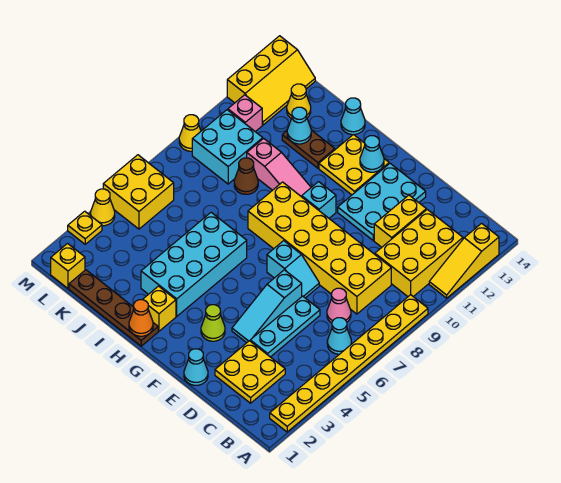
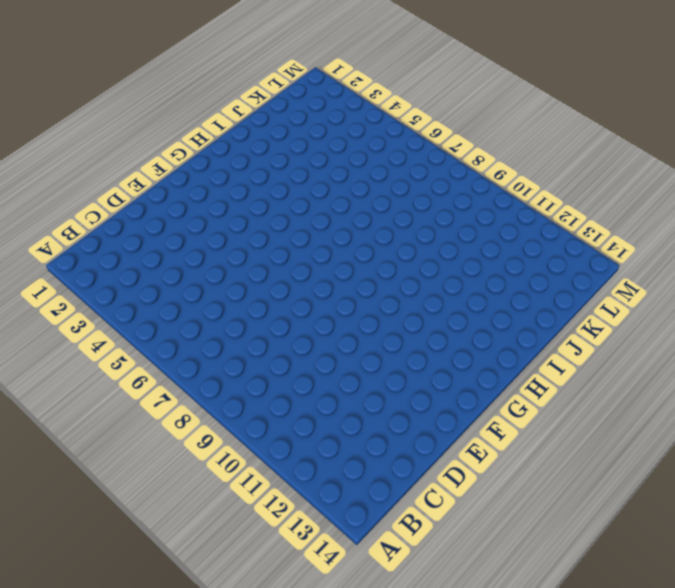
none -> yellow plate A2:A9 level 1
none -> yellow slope A11:A13 level 1 top 13
none -> cyan cone B6 level 1
none -> yellow brick B10:C12 level 1

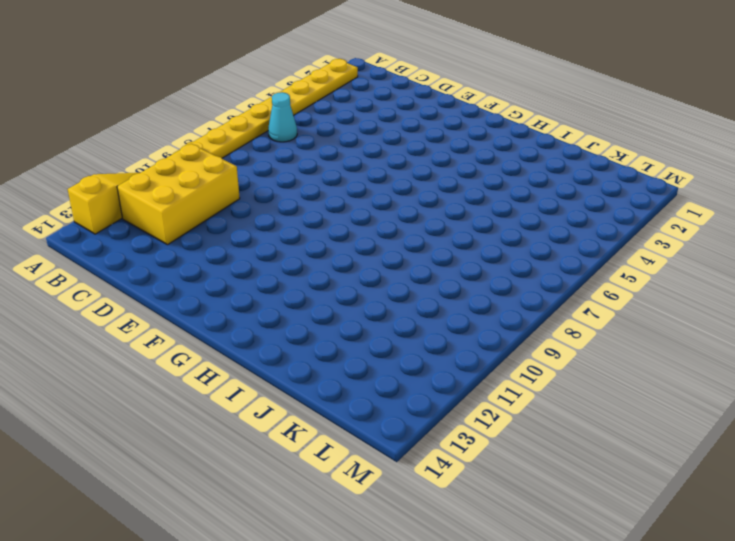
none -> yellow plate C2:D3 level 1
none -> pink cone C7 level 1
none -> yellow brick C8:H9 level 1
none -> cyan plate D4:D6 level 1

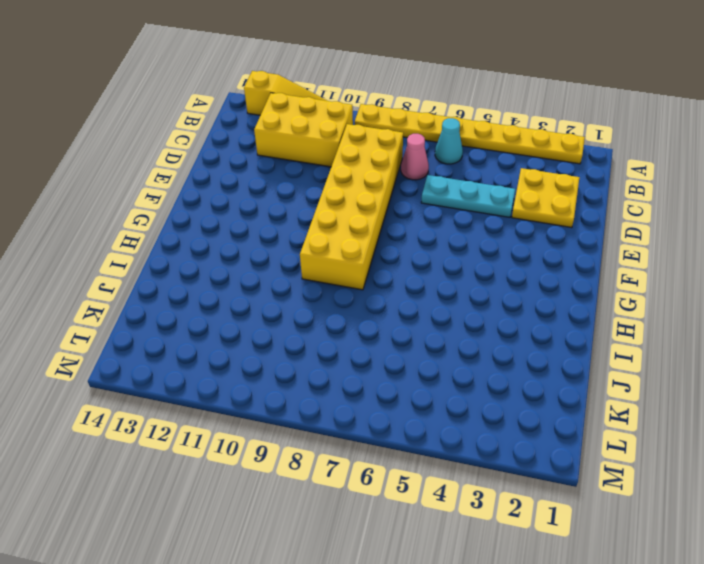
none -> yellow brick D11:D12 level 1
none -> cyan cone E1 level 1
none -> cyan slope E4:E6 level 1 top 6
none -> cyan slope E7:F7 level 1 top F

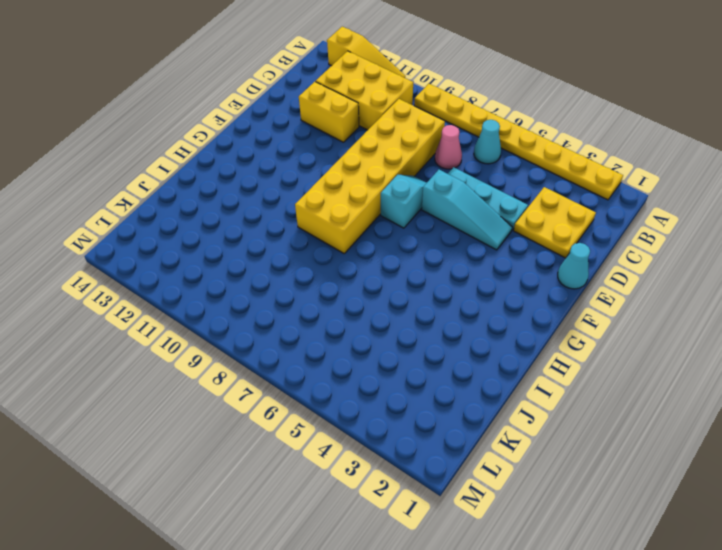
none -> cyan plate E11:F13 level 1
none -> lime cone F3 level 1
none -> cyan brick G10 level 1
none -> yellow plate G12:H13 level 1

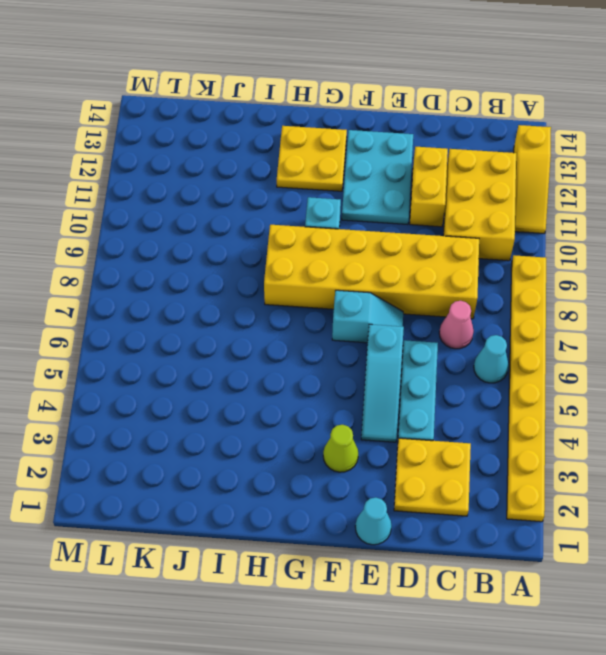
none -> brown plate H1:K1 level 1
none -> yellow brick H2 level 1
none -> cyan brick H3:I6 level 1
none -> pink slope H10:J10 level 1 top J

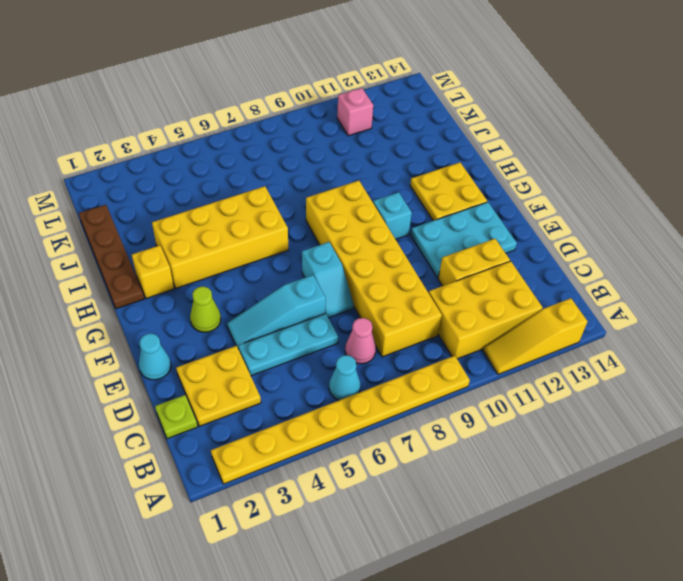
lime plate C1 level 1 -> none
yellow brick H3:I6 level 1 -> cyan brick H3:I6 level 1
none -> pink slope H10:J10 level 1 top J
none -> brown plate I12:J12 level 1
none -> cyan cone I14 level 1
none -> brown cone J9 level 1

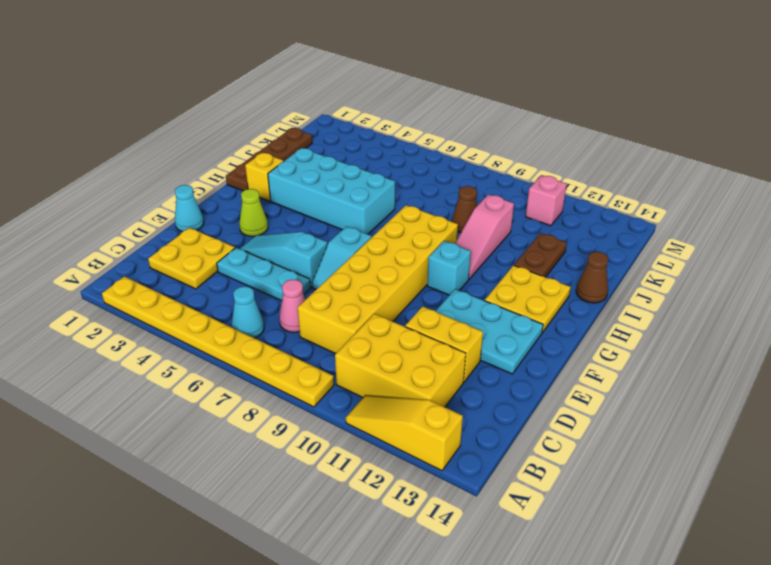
brown cone I14 level 1 -> cyan cone I14 level 1
none -> cyan brick K9:L10 level 1
none -> yellow cone K13 level 1
none -> yellow brick L1 level 1
none -> yellow brick L5:M6 level 1

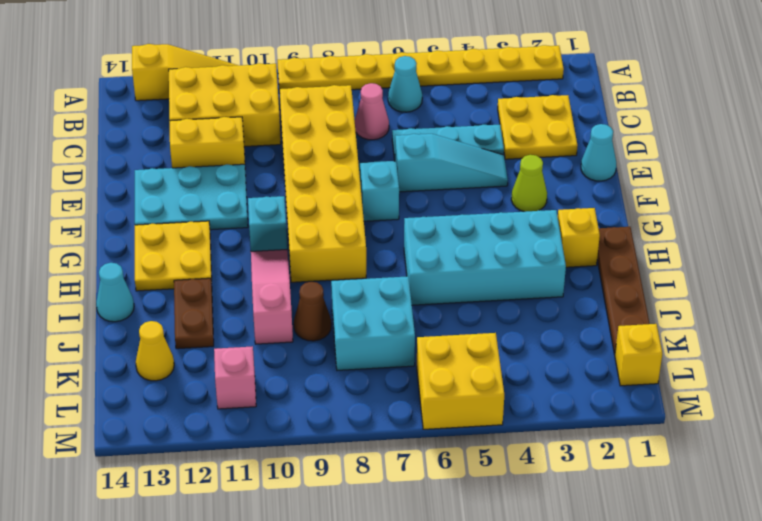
cyan brick J7:K8 level 1 -> cyan brick K9:L10 level 1
none -> yellow slope L12:M14 level 1 top M
none -> yellow plate M3 level 1
none -> yellow cone M4 level 1
none -> yellow cone M9 level 1

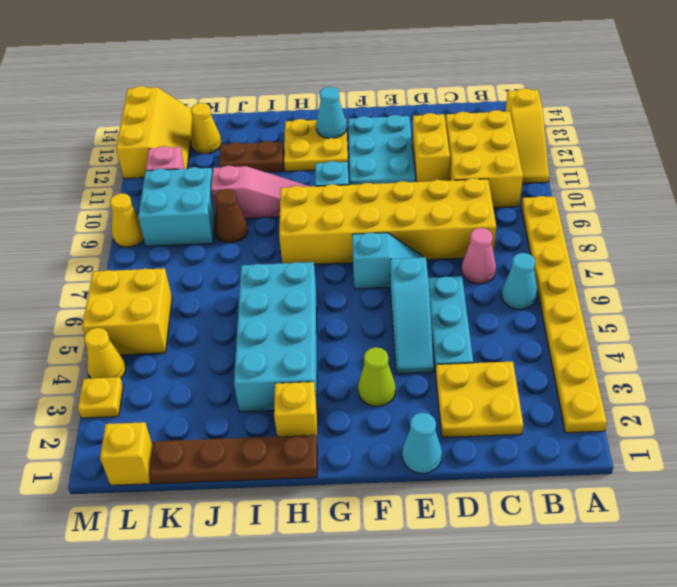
none -> cyan cone I14 level 1
none -> orange cone H1 level 2
none -> cyan cone J12 level 2

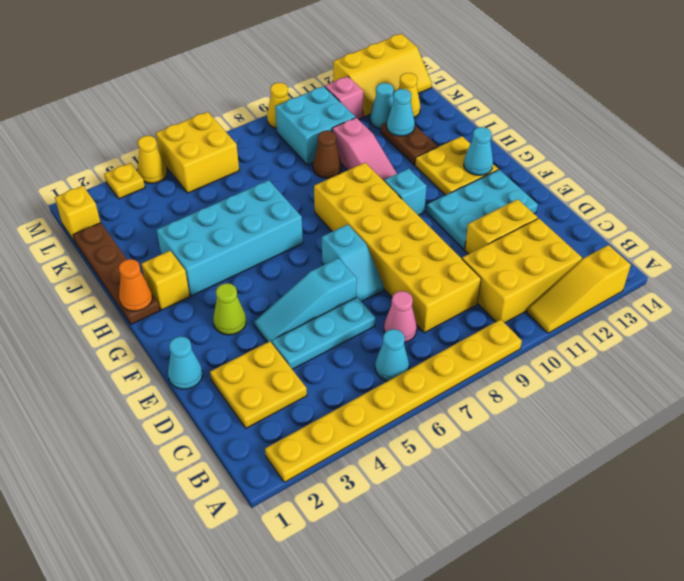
cyan cone K12 level 1 -> cyan cone I14 level 1

